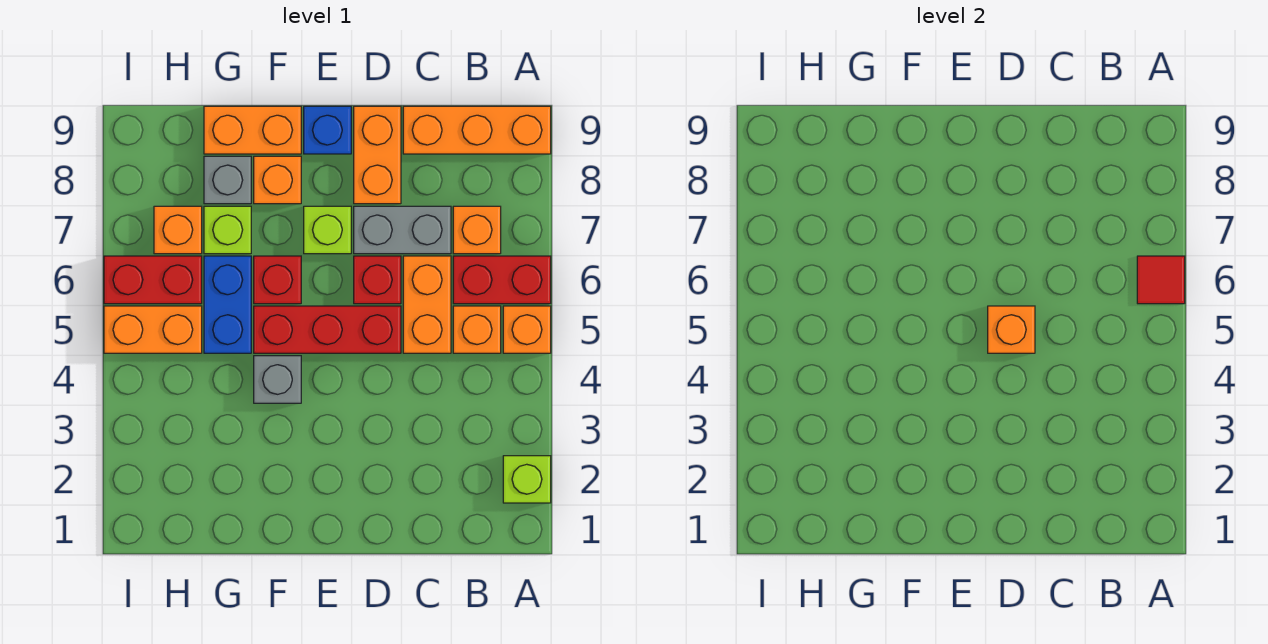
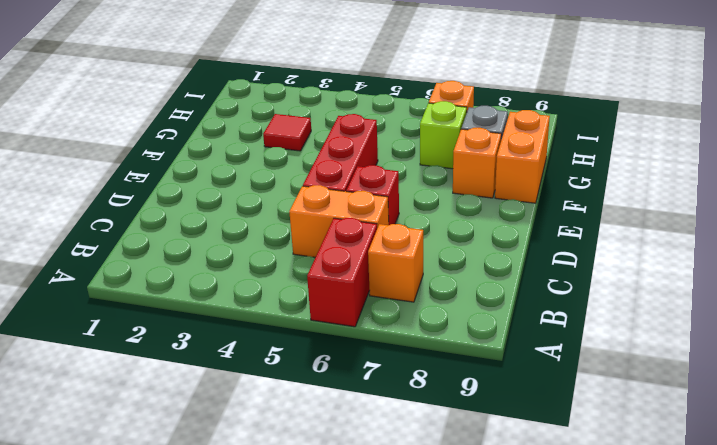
red tile G3 level 1 -> red tile A6 level 2
none -> lime brick A2 level 1
none -> orange brick A5 level 1
none -> orange brick A9:C9 level 1

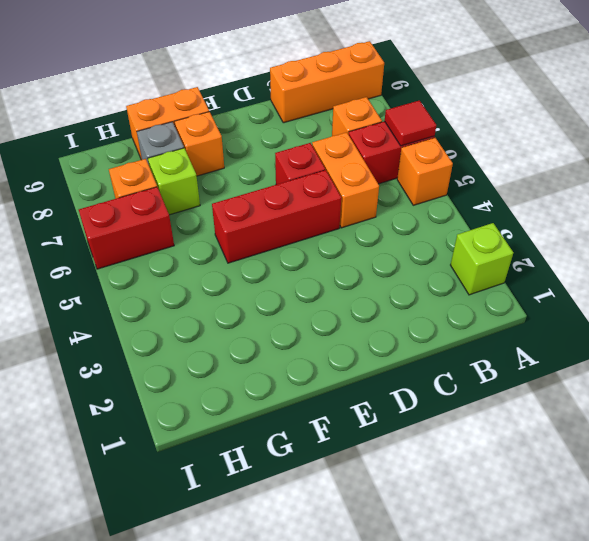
none -> orange brick B5 level 1
none -> grey brick C7:D7 level 1
none -> orange brick D8:D9 level 1

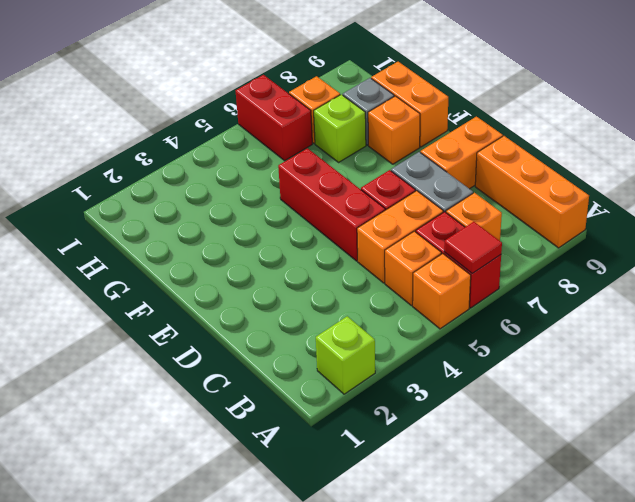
none -> lime brick E7 level 1
none -> blue brick E9 level 1
none -> grey brick F4 level 1

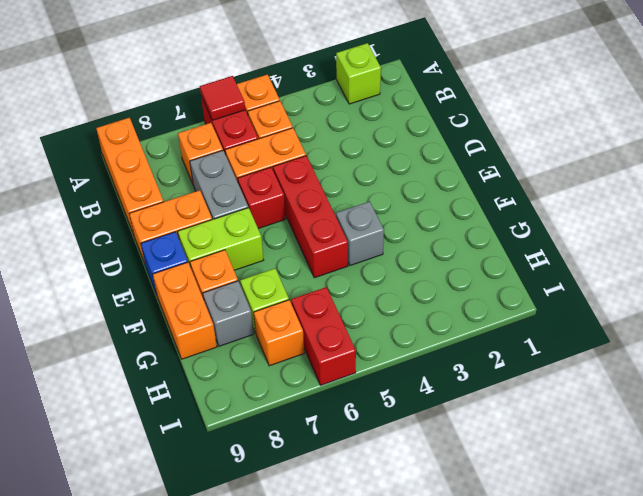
lime brick E7:E8 level 1 -> lime brick E7 level 1
none -> red brick F6 level 1
none -> blue brick G5:G6 level 1
none -> orange brick H5:I5 level 1

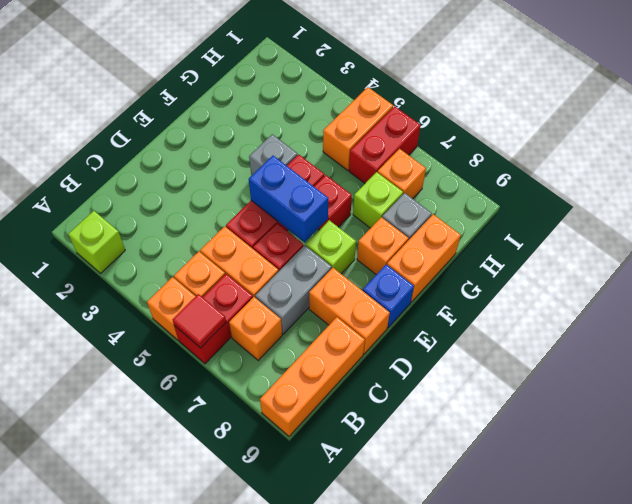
blue brick E5:E6 level 2 -> blue brick G5:G6 level 1
none -> orange brick D5 level 2

